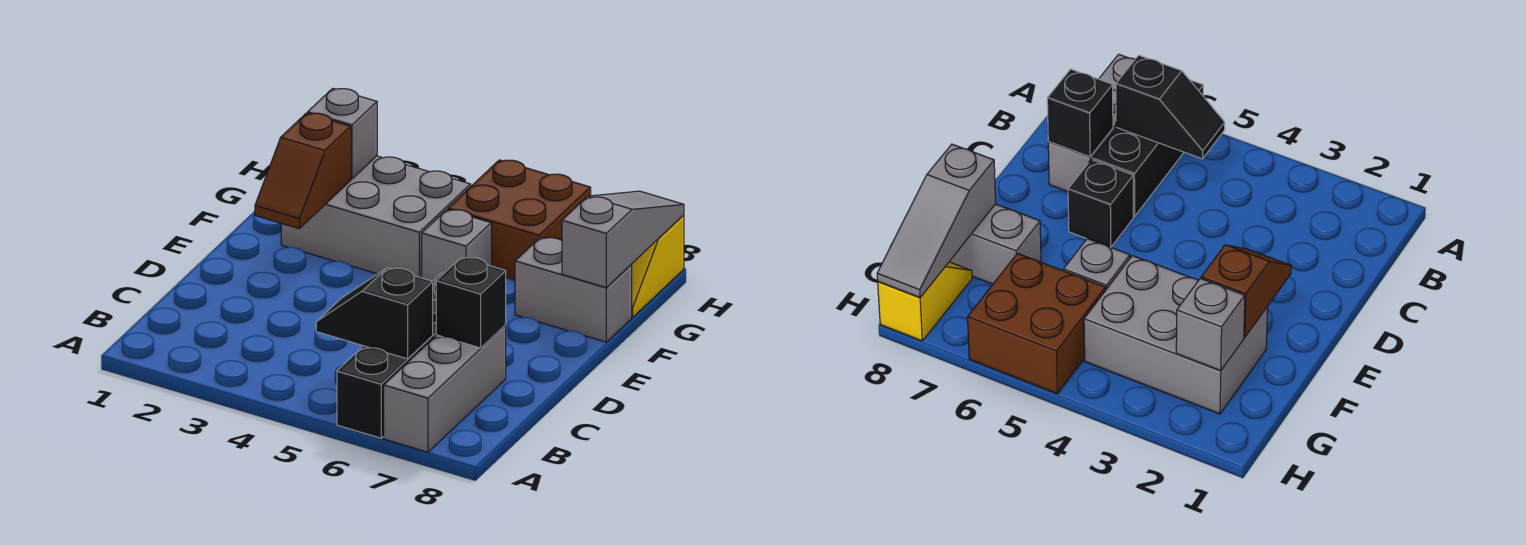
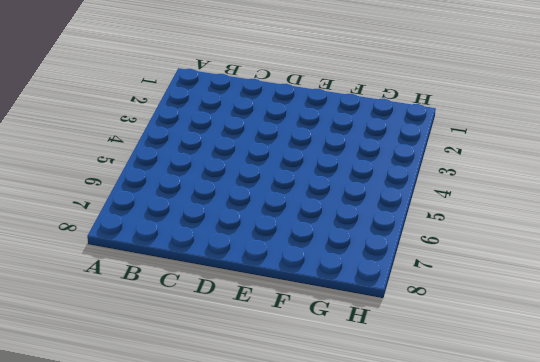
none -> black brick A6:C6 level 1
none -> grey brick A7:C7 level 1
none -> black brick D6 level 1

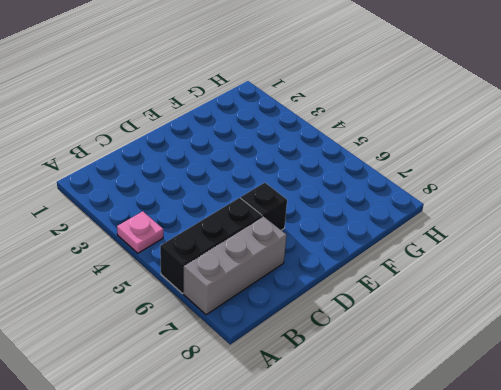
pink plate A4 level 1 -> none
none -> grey brick F2:G4 level 1
none -> grey brick F5 level 1
none -> grey brick F7:F8 level 1

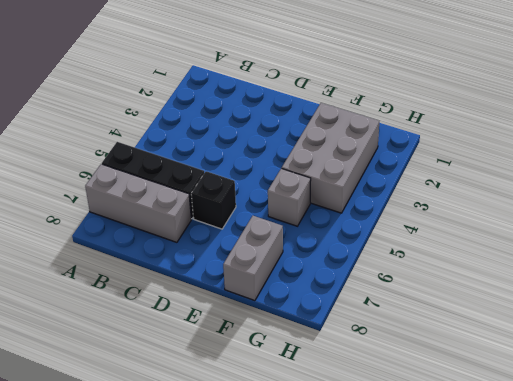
none -> brown brick G5:H6 level 1
none -> yellow slope G8:H8 level 1 top H
none -> black slope B5:B6 level 2 top 6

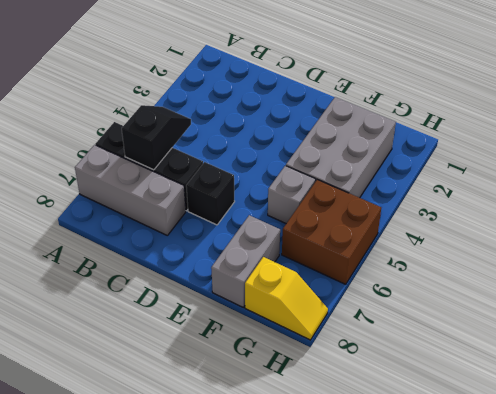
yellow slope G8:H8 level 1 top G -> yellow slope G8:H8 level 1 top H
none -> black brick C7 level 2
none -> brown slope E2:F2 level 2 top F
none -> grey slope F8:H8 level 2 top F

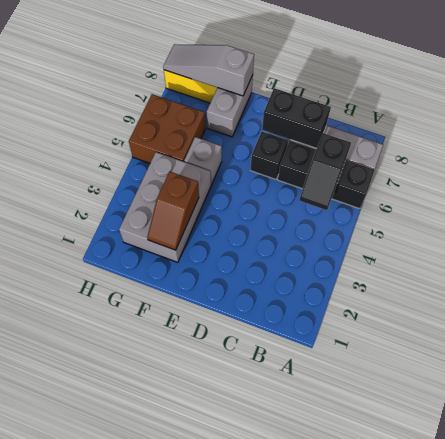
black brick C7:D7 level 2 -> black brick C7 level 2
brown slope F2:F3 level 2 top 3 -> brown slope E2:F2 level 2 top F
none -> grey brick G2 level 2

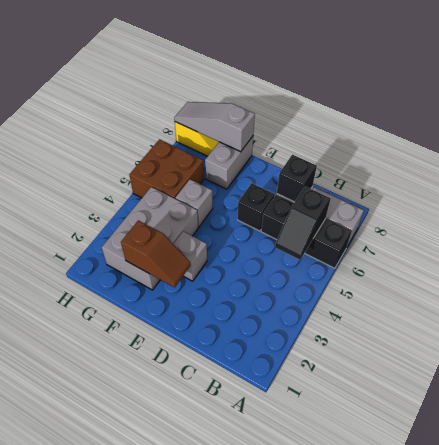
grey brick E3 level 1 -> grey brick G2 level 2

